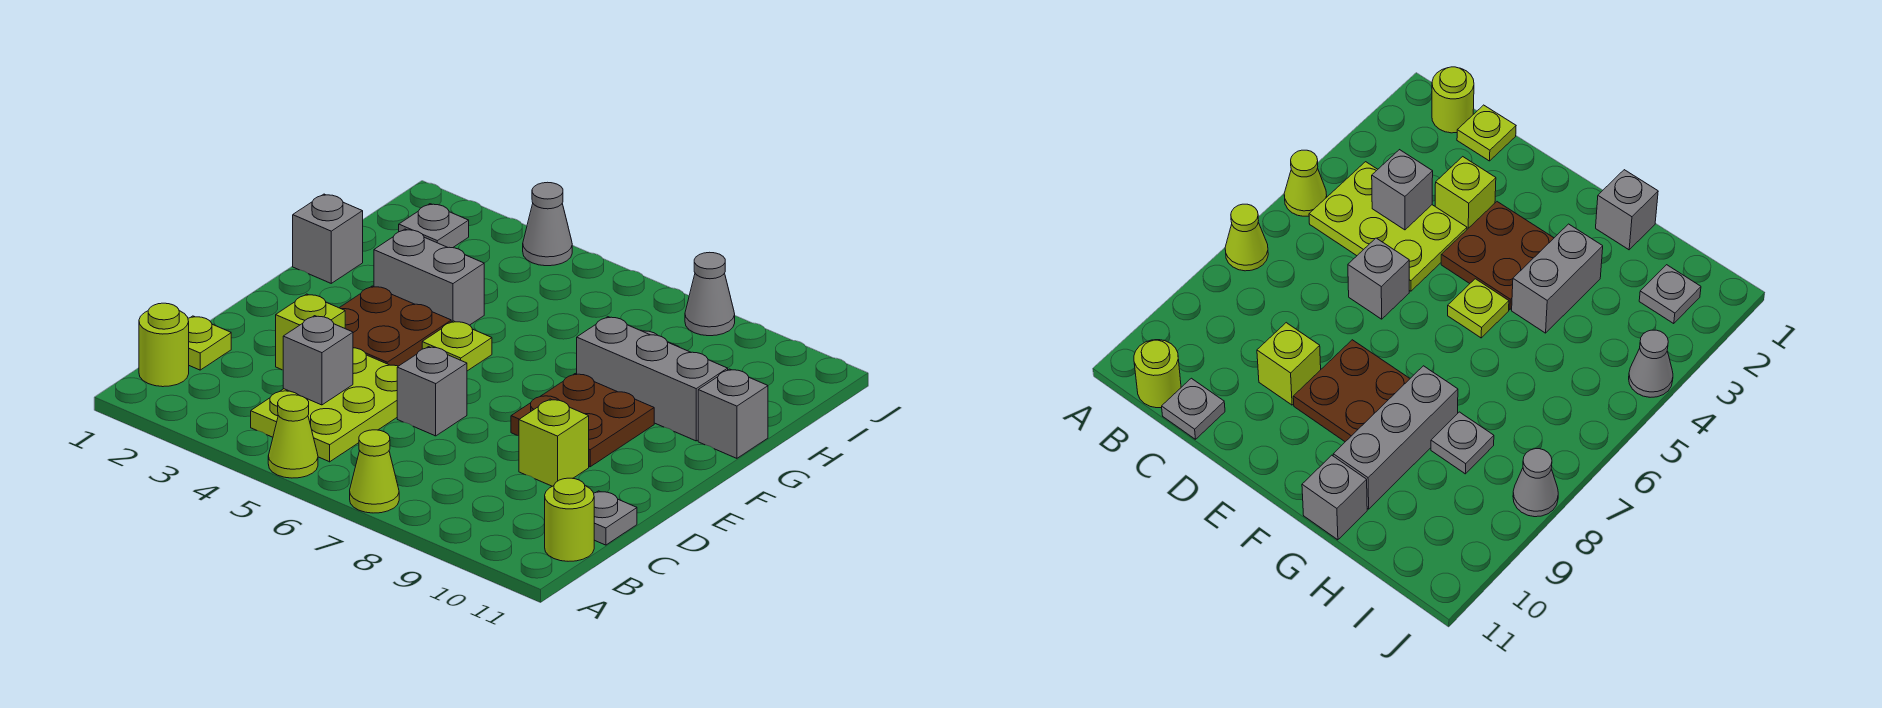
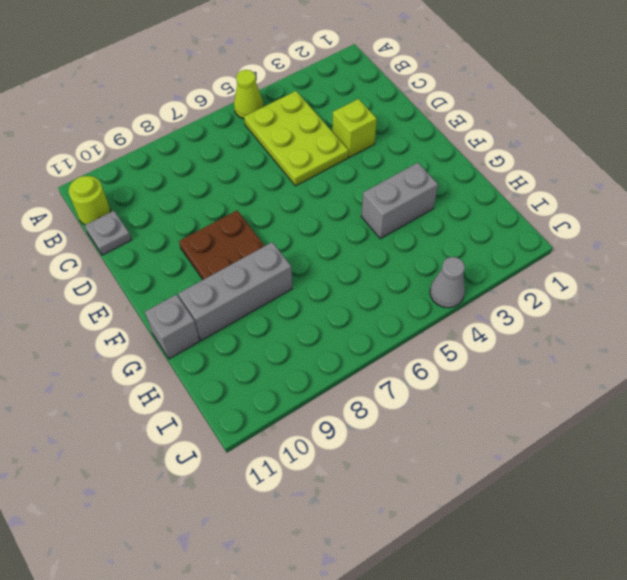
none -> lime cone A7 level 1
none -> lime round brick B1 level 1
none -> lime plate C1 level 1

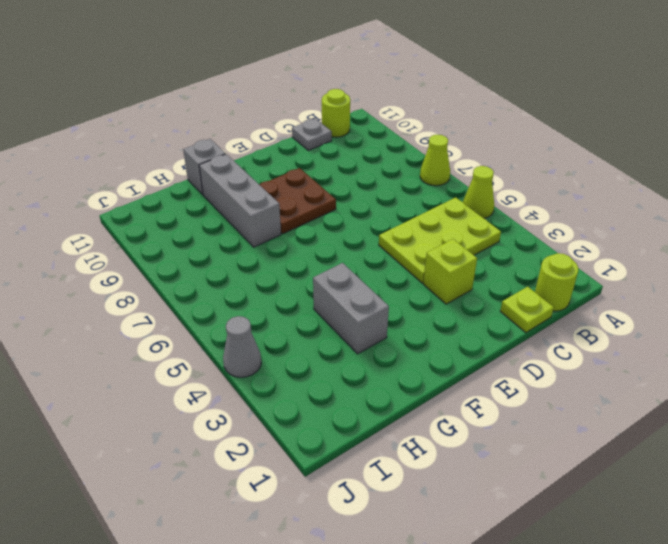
none -> grey brick D6 level 1
none -> lime brick D9 level 1
none -> brown plate E3:F4 level 1

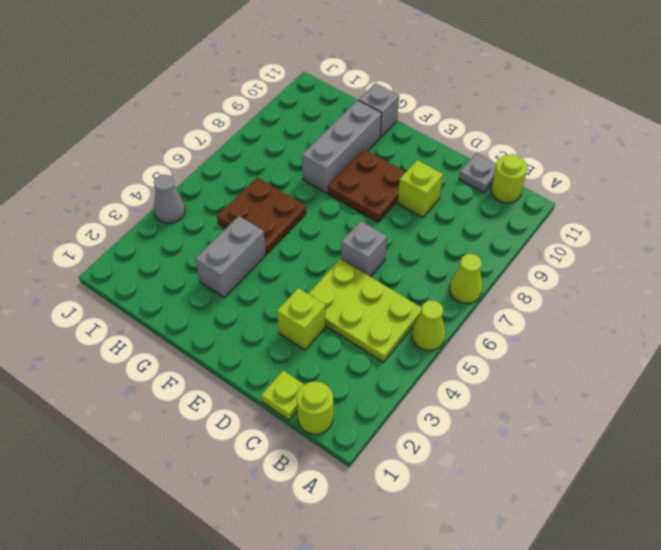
brown plate G5:H6 level 1 -> brown plate E3:F4 level 1
none -> lime plate F5 level 1
none -> grey brick G1 level 1
none -> grey plate H8 level 1

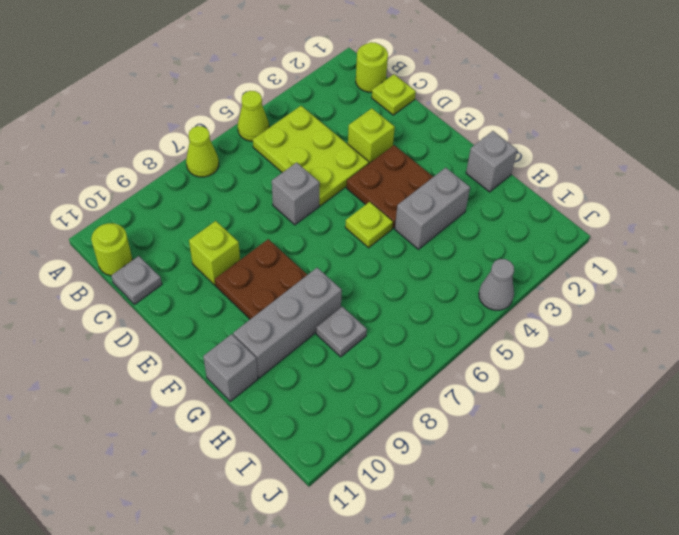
none -> grey plate I2 level 1
none -> grey cone J8 level 1
none -> grey brick C4 level 2

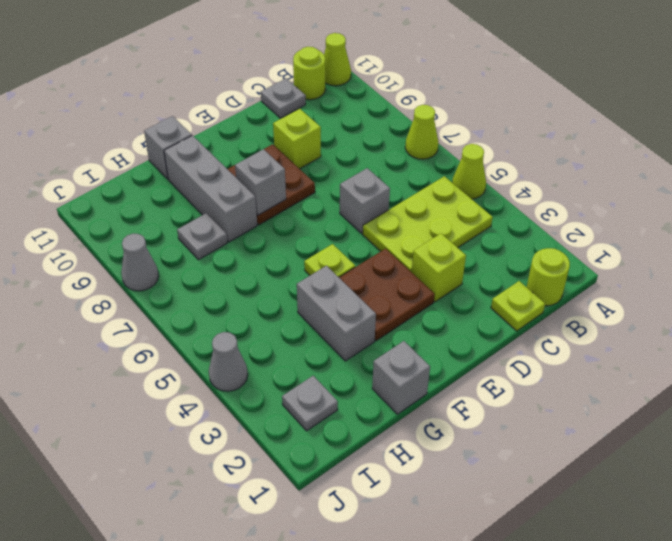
lime cone A11 level 1 -> none
grey brick F8 level 2 -> grey brick C4 level 2

